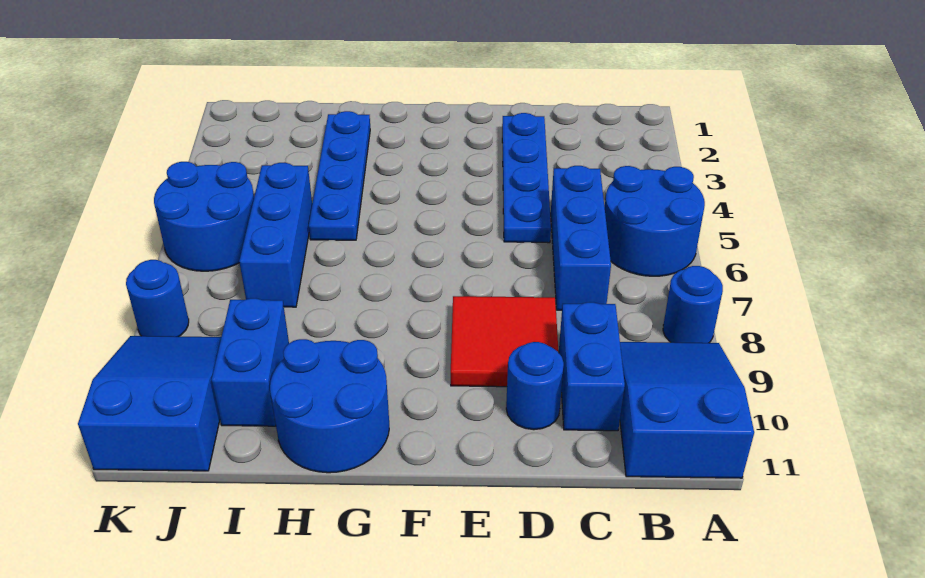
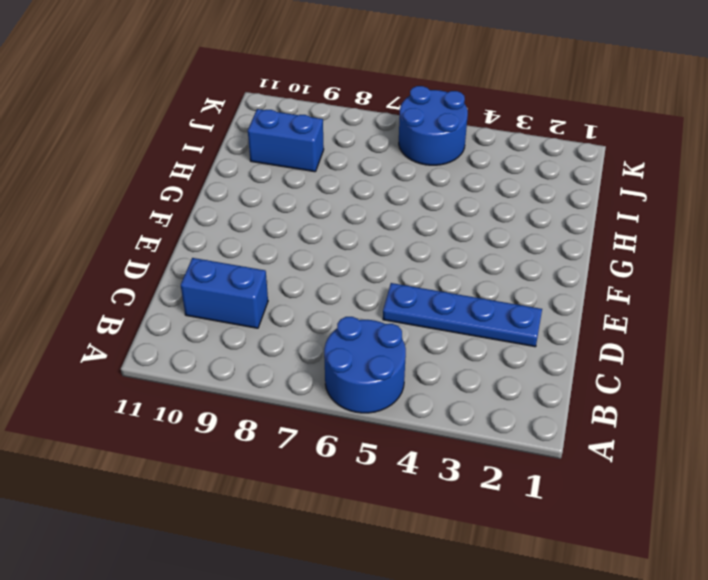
none -> blue round brick A8 level 1
none -> blue slope A9:B11 level 1 top 11
none -> blue brick C5:C7 level 1

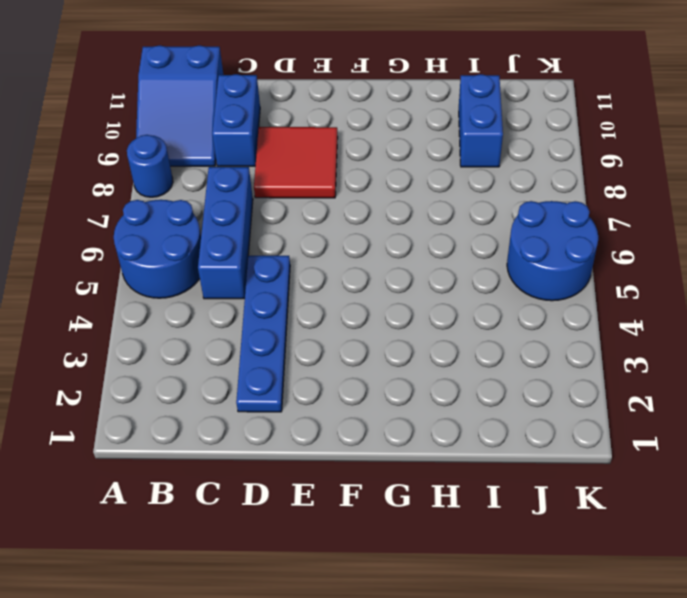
none -> blue round brick D10 level 1
none -> blue round brick G10:H11 level 1
none -> blue plate H2:H5 level 1

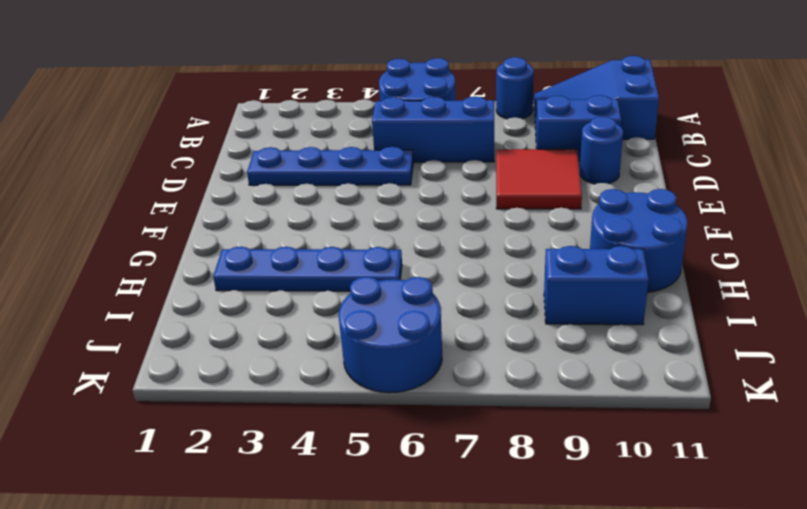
none -> blue brick I5:I7 level 1
none -> blue slope J9:K11 level 1 top 11
none -> blue round brick K8 level 1

